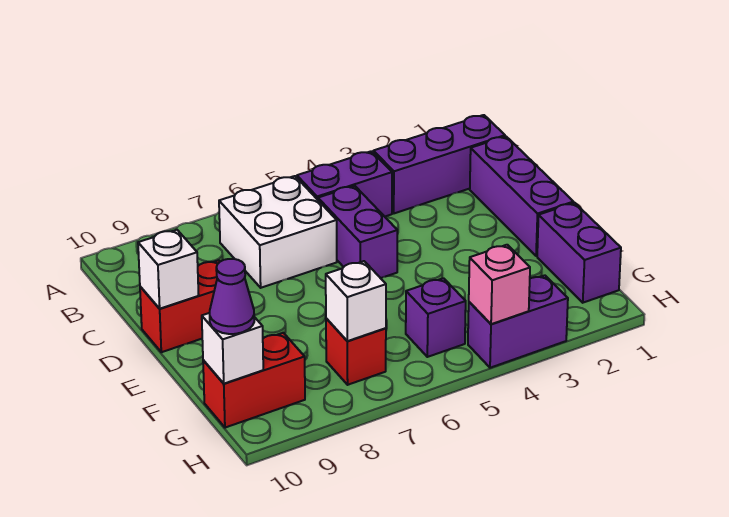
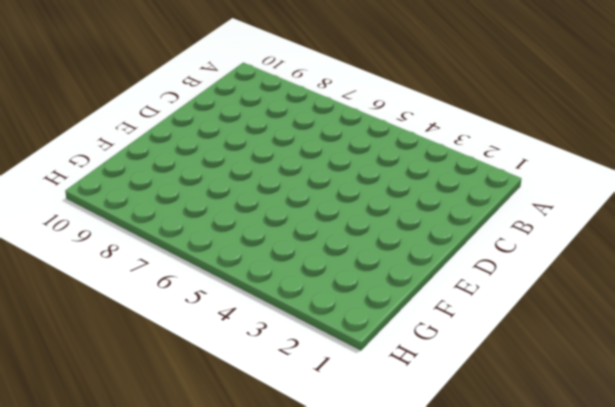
none -> purple brick B1:B3 level 1
none -> purple brick B4:B5 level 1
none -> white brick B6:C7 level 1

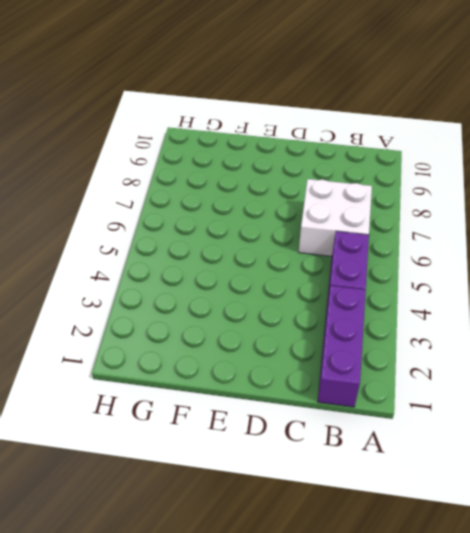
none -> purple brick C1:E1 level 1
none -> purple brick C5:D5 level 1
none -> red brick D9:D10 level 1

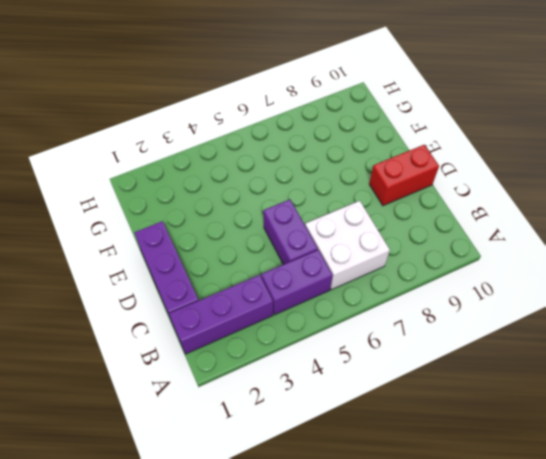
none -> purple brick F1:G1 level 1
none -> purple brick G5 level 1
none -> red brick G7 level 1

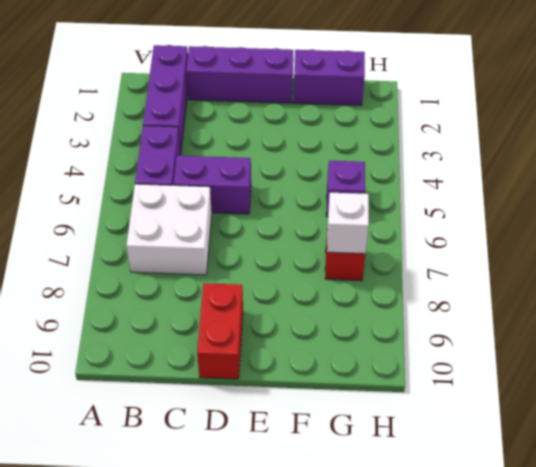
none -> red brick G9:G10 level 1
none -> purple brick H3:H4 level 1
none -> white brick D10 level 2

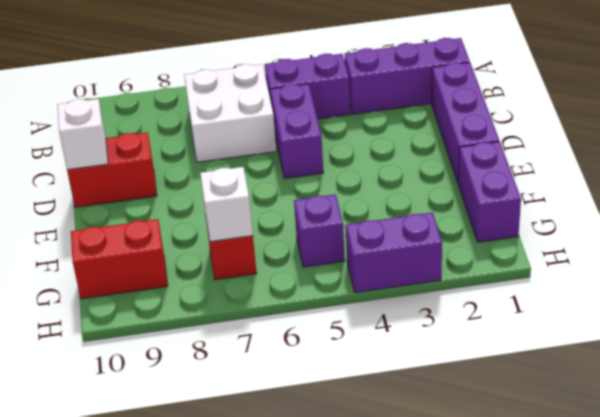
none -> white brick G10 level 2
none -> pink brick H4 level 2
none -> purple cone G10 level 3

